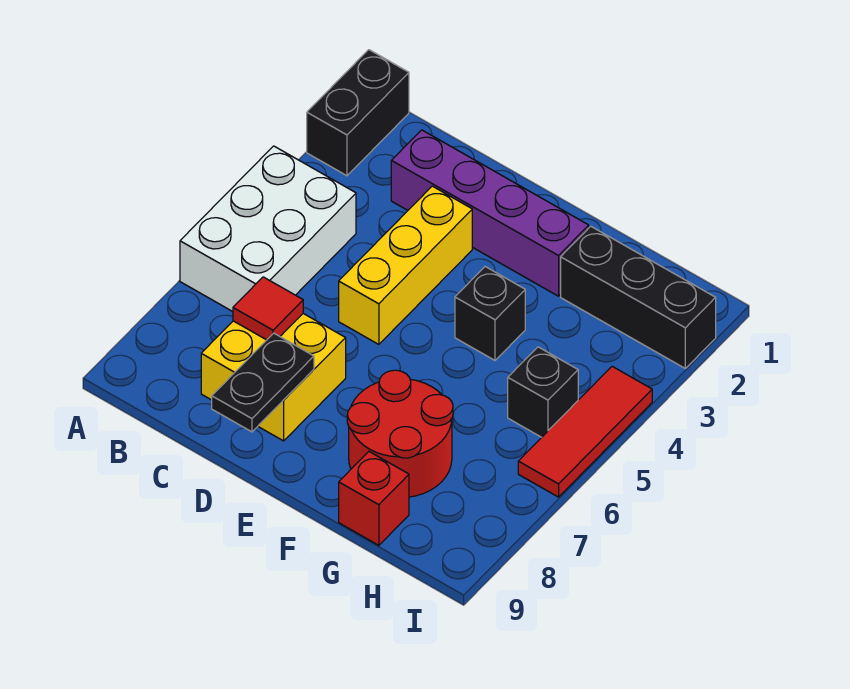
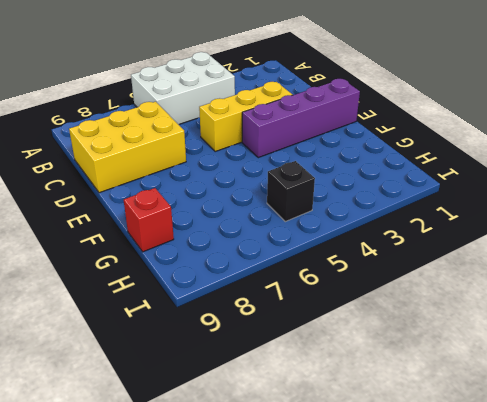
yellow brick C7:D9 level 1 -> yellow brick C7:D8 level 1
purple brick E1:E4 level 1 -> purple brick C2:F2 level 1
none -> black brick A1:A2 level 1
none -> black brick F4 level 1
none -> red round brick F7:G8 level 1

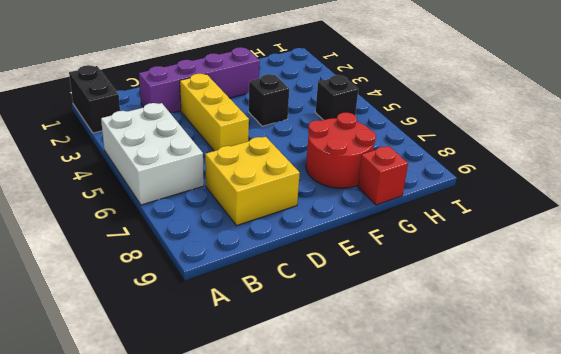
none -> black brick G2:I2 level 1
none -> red tile I4:I6 level 1
none -> red tile C7 level 2

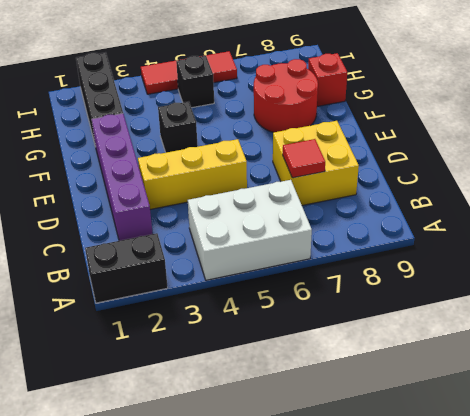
none -> black plate D8:D9 level 2

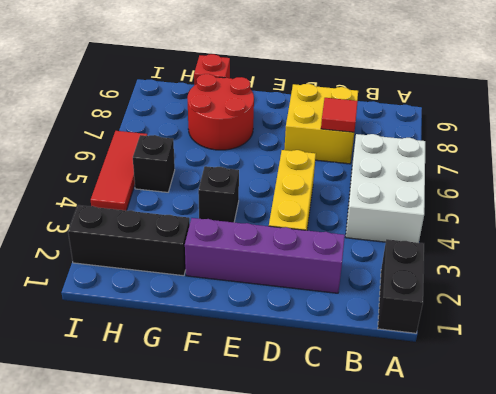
none -> black plate D8:D9 level 2

